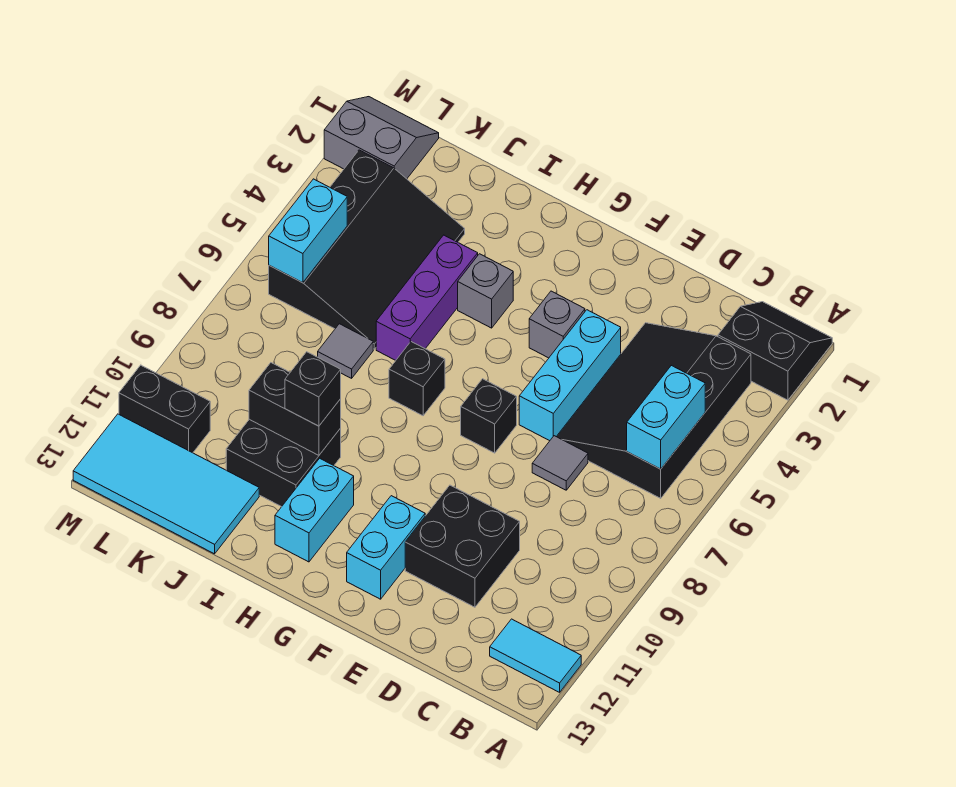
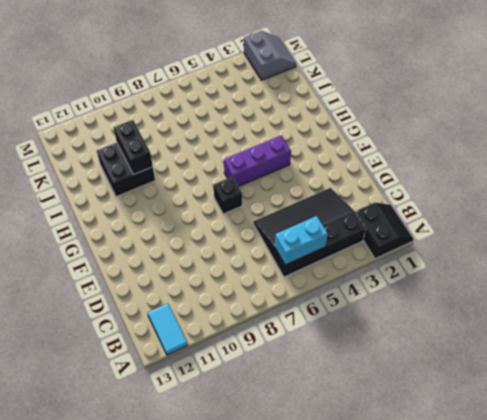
purple brick G4:G6 level 1 -> purple brick I4:I6 level 1
none -> grey tile D7 level 1
none -> black brick D10:E11 level 1
none -> cyan brick E4:E6 level 1

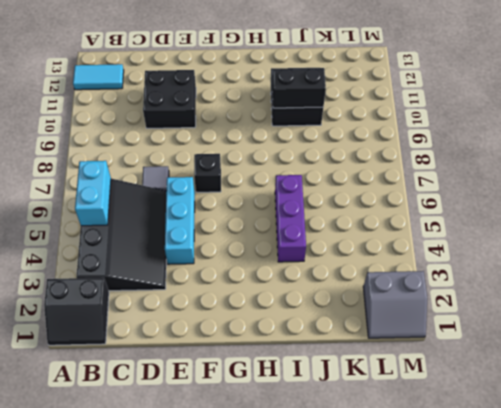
none -> grey brick F4 level 1
none -> cyan brick F11:F12 level 1
none -> grey brick H4 level 1

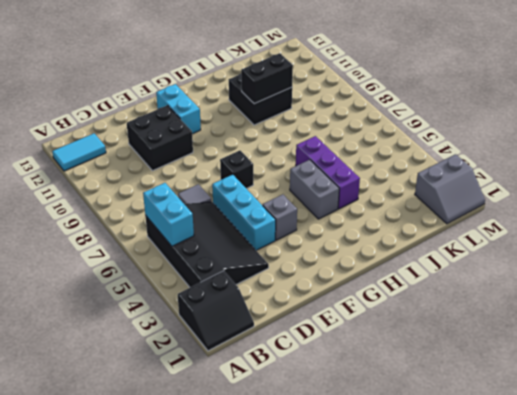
grey brick H4:H5 level 1 -> grey brick H4 level 1
none -> black brick H7 level 1
none -> cyan brick H11:H12 level 1
none -> black slope J3:L6 level 1 top L

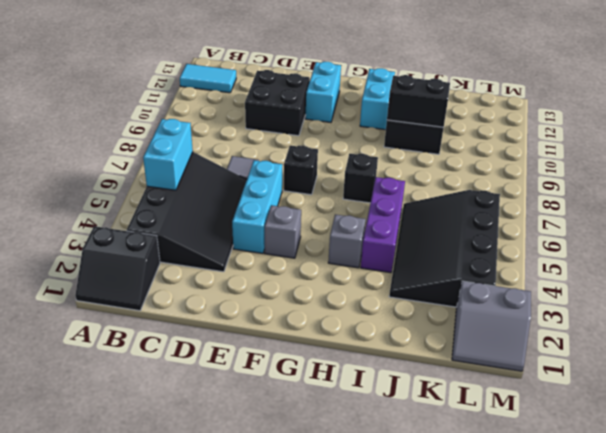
none -> grey tile J7 level 1
none -> cyan tile J12:M13 level 1
none -> black brick L11:M11 level 1

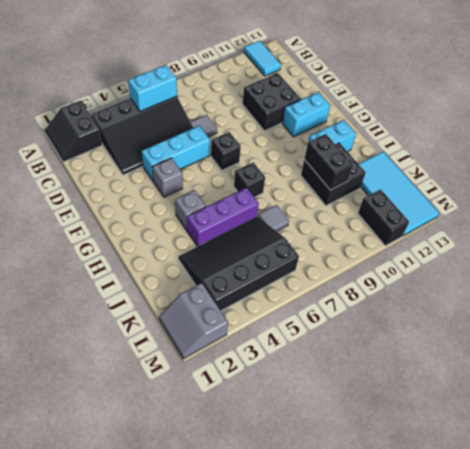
none -> cyan brick L5:L6 level 2
none -> black brick I10 level 3

